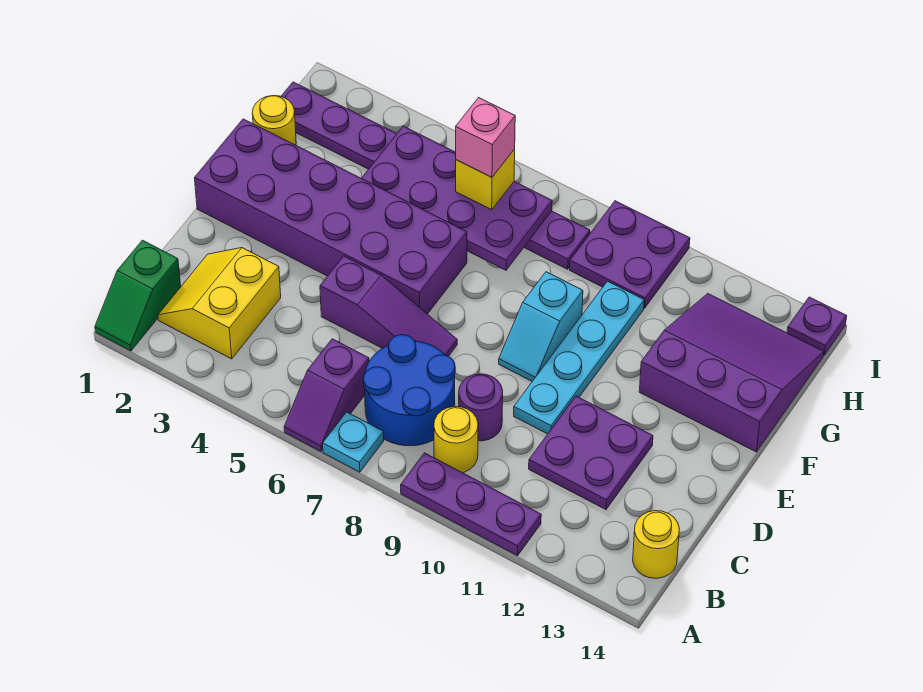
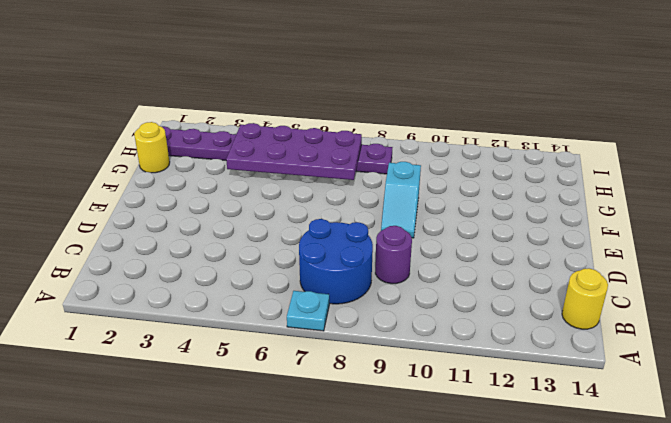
none -> green slope A1:B1 level 1 top B
none -> purple slope A6:B6 level 1 top B
none -> purple plate A9:A11 level 1

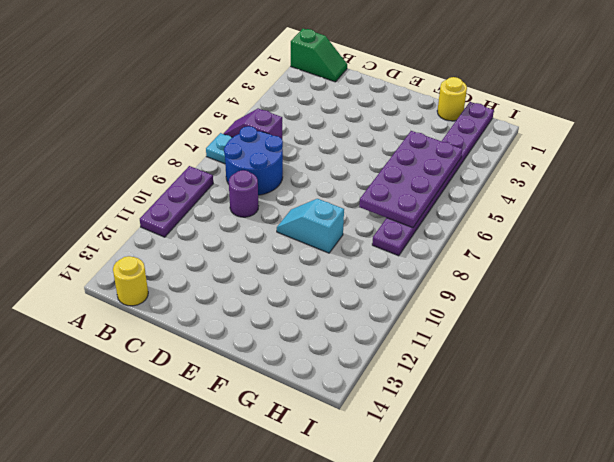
green slope A1:B1 level 1 top A -> green slope A1:B1 level 1 top B
none -> yellow slope B2:C3 level 1 top 3
none -> yellow round brick B9 level 1
none -> purple plate C11:D12 level 1

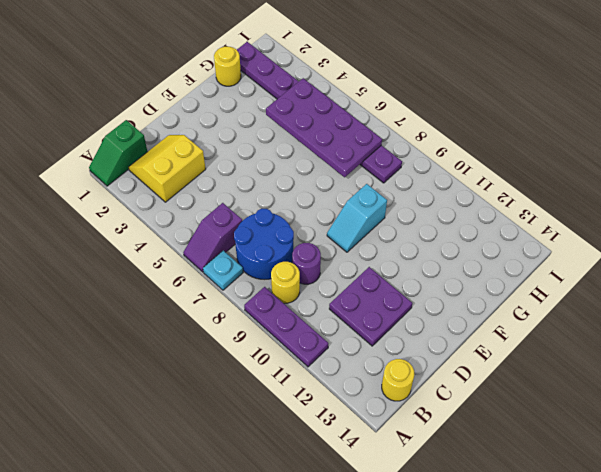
none -> purple slope D5:D7 level 1 top 5
none -> cyan plate D10:G10 level 1
none -> purple brick E1:F6 level 1

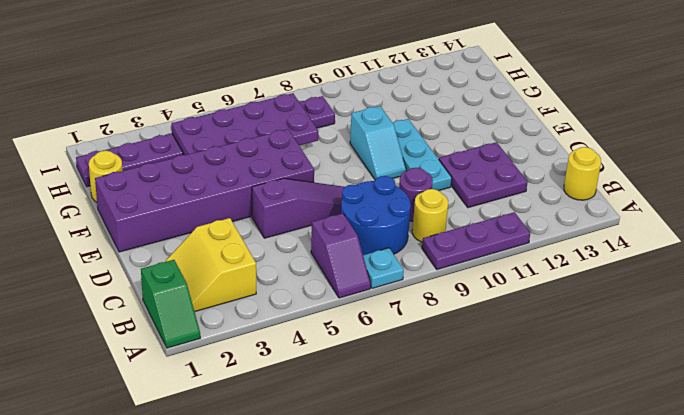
cyan plate D10:F10 level 1 -> cyan plate D10:G10 level 1
none -> purple slope F12:H14 level 1 top F
none -> purple plate H9:I10 level 1
none -> purple plate I14 level 1

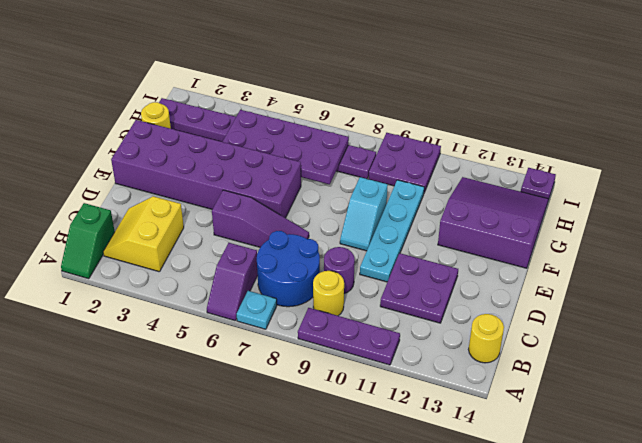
none -> yellow brick H6 level 3
none -> pink brick H6 level 4

